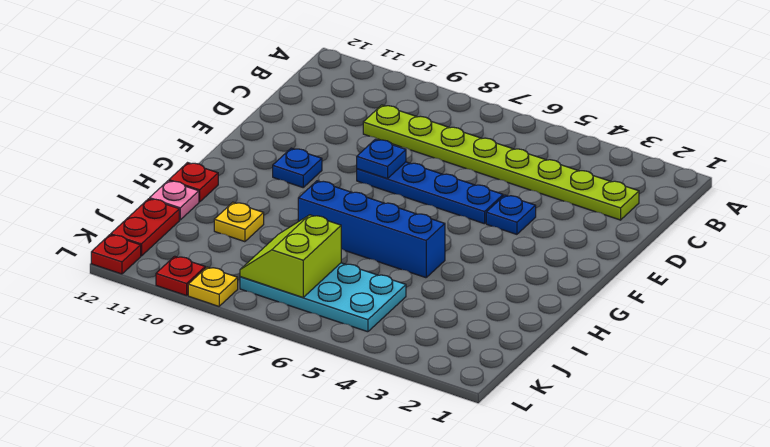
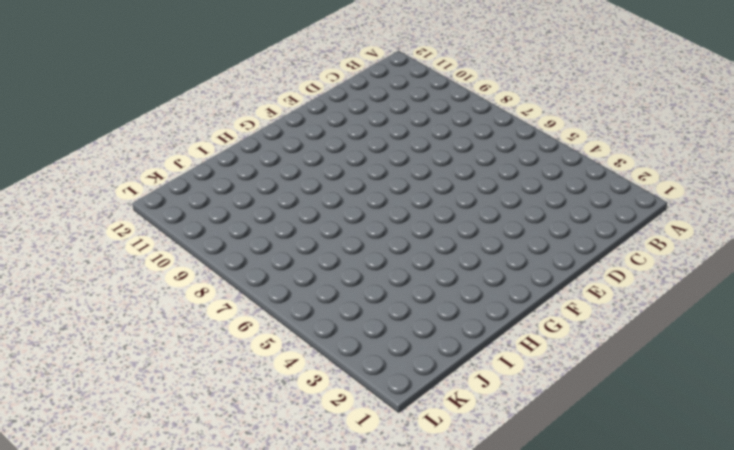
none -> lime plate C2:C9 level 1
none -> blue plate E4 level 1
none -> blue plate E5:E8 level 1

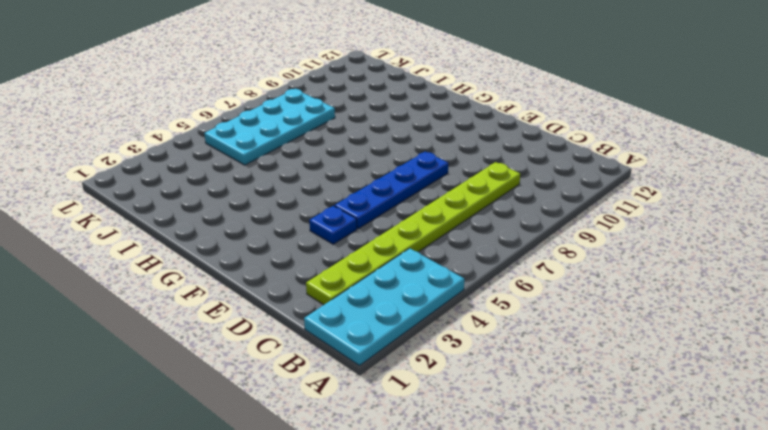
cyan plate A1:B4 level 1 -> none
none -> blue plate F10 level 1
none -> blue brick H5:H8 level 1
none -> red plate H12 level 1

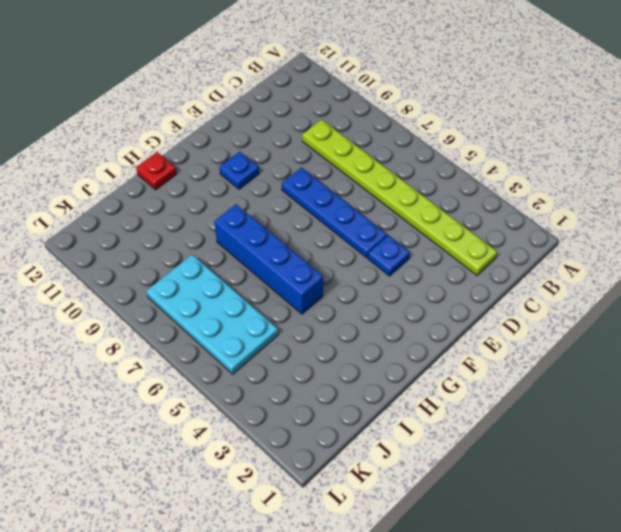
none -> yellow plate I10 level 1
none -> pink plate I12 level 1
none -> red plate J12:K12 level 1

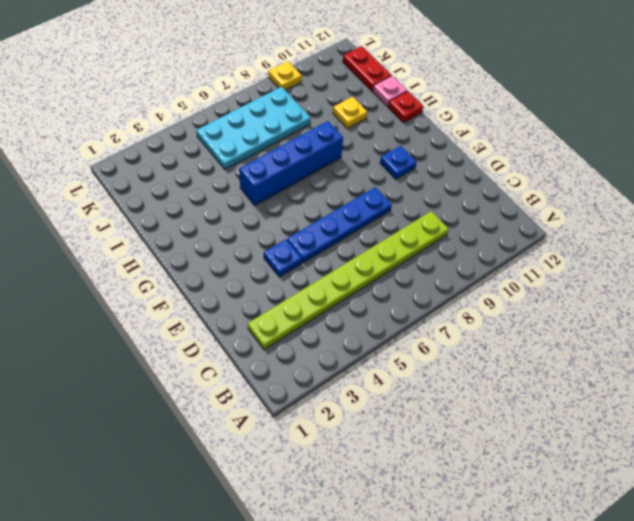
none -> red plate L10 level 1
none -> red plate L12 level 1
none -> blue plate E8 level 2

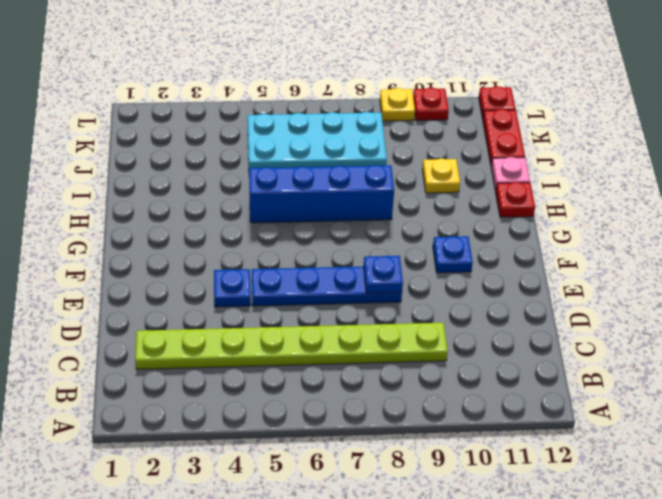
none -> lime slope J7:K8 level 2 top 7

